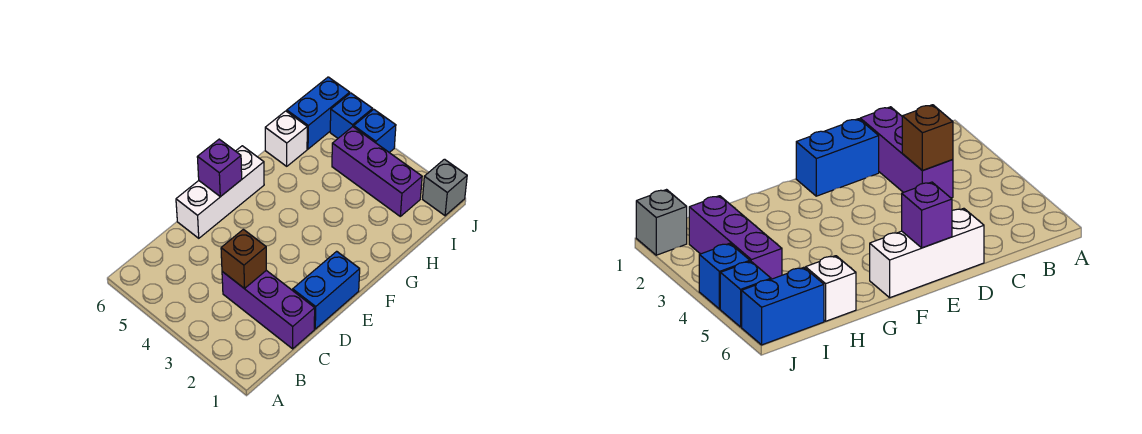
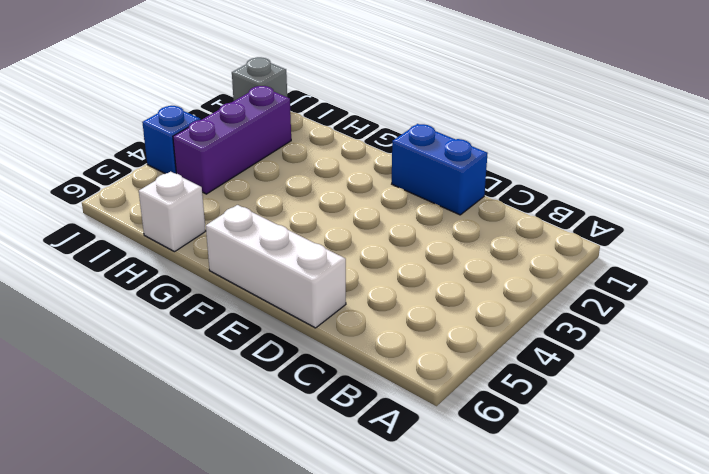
none -> purple brick C1:C3 level 1
none -> blue brick I6:J6 level 1

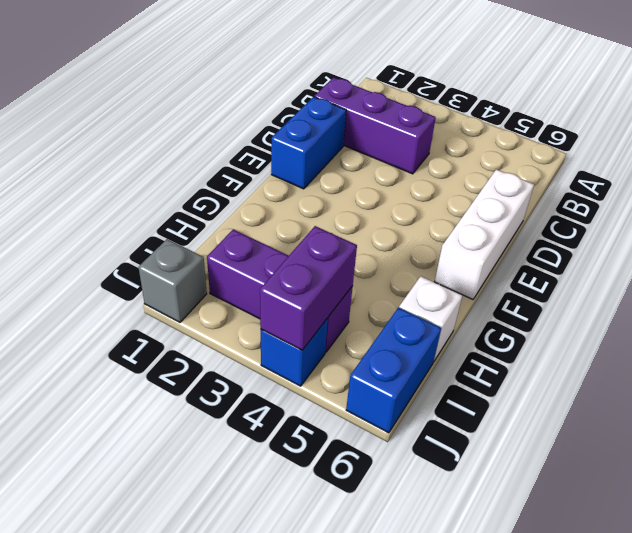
purple brick I4:J4 level 2 -> none
none -> blue brick J5 level 1
none -> brown brick C3 level 2

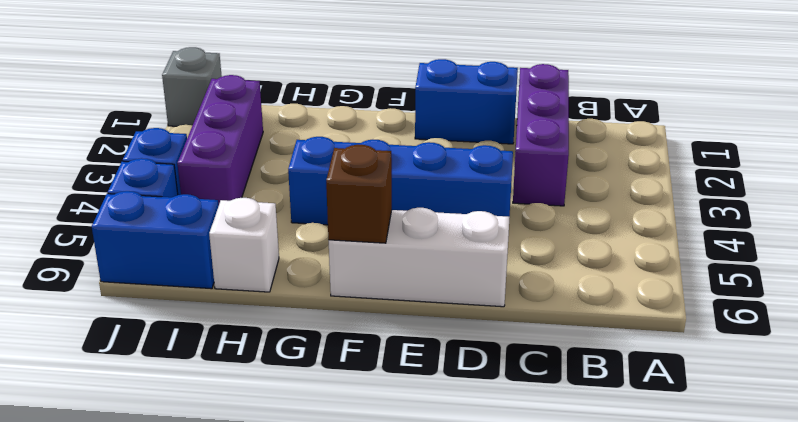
blue brick D4:G4 level 1 -> none
brown brick F6 level 2 -> brown brick C3 level 2
none -> purple brick E6 level 2

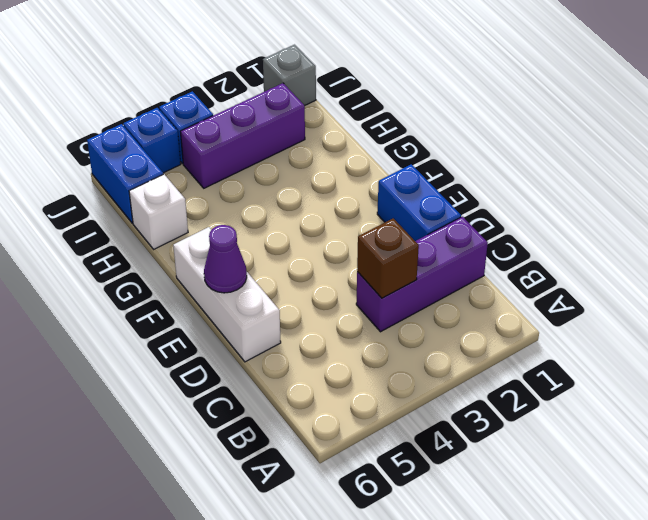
purple cone E6 level 2 -> purple brick E6 level 2

